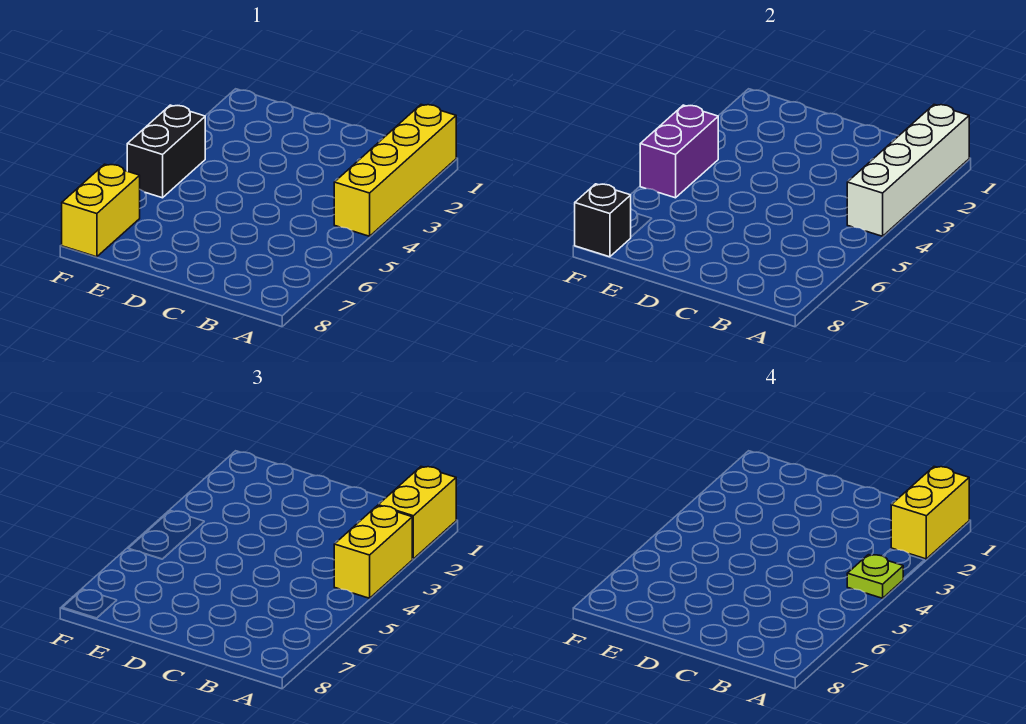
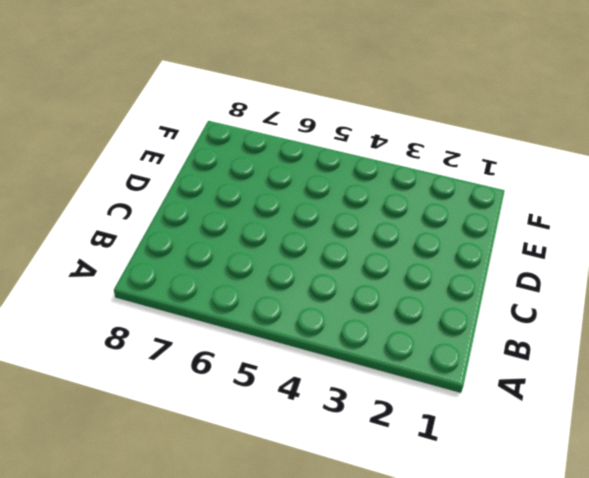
none -> yellow brick A1:A4 level 1
none -> black brick F4:F5 level 1

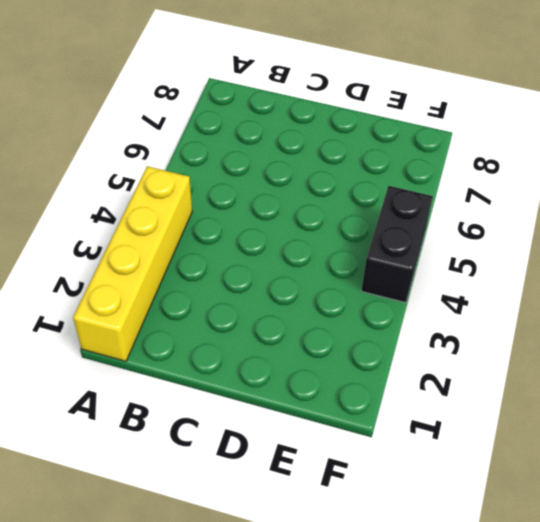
none -> yellow brick F7:F8 level 1
none -> white brick A1:A4 level 2

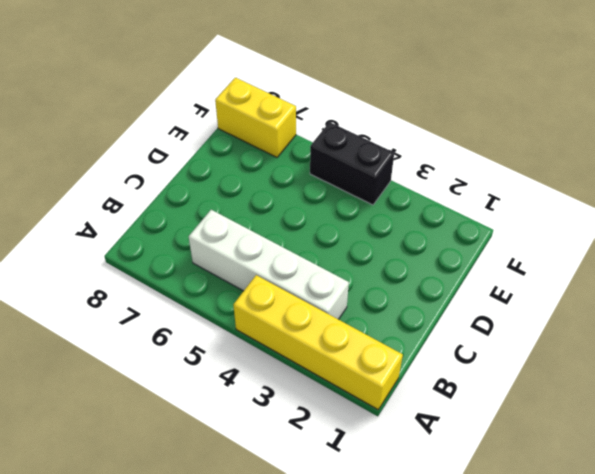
white brick B3:B6 level 1 -> white brick A1:A4 level 2
none -> purple brick F4:F5 level 2
none -> black brick F8 level 2

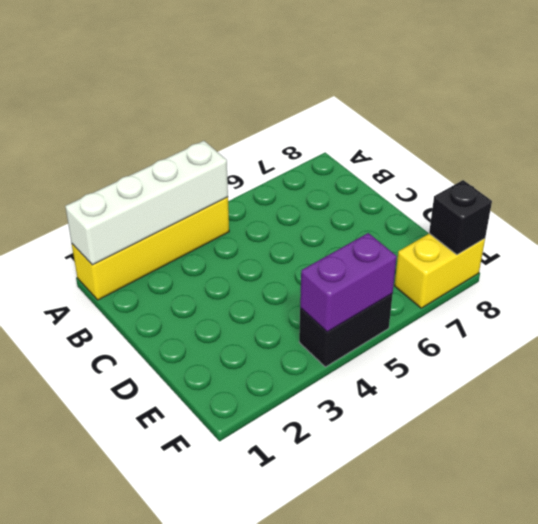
none -> yellow brick A1:A2 level 3
none -> yellow brick A3:A4 level 3

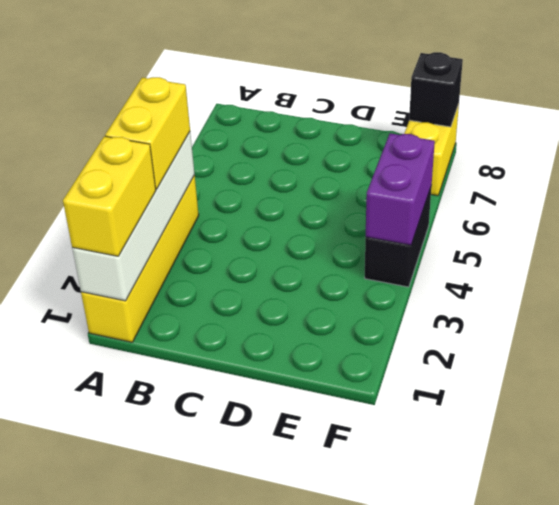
none -> yellow brick A1:A2 level 4
none -> lime plate A4 level 4

